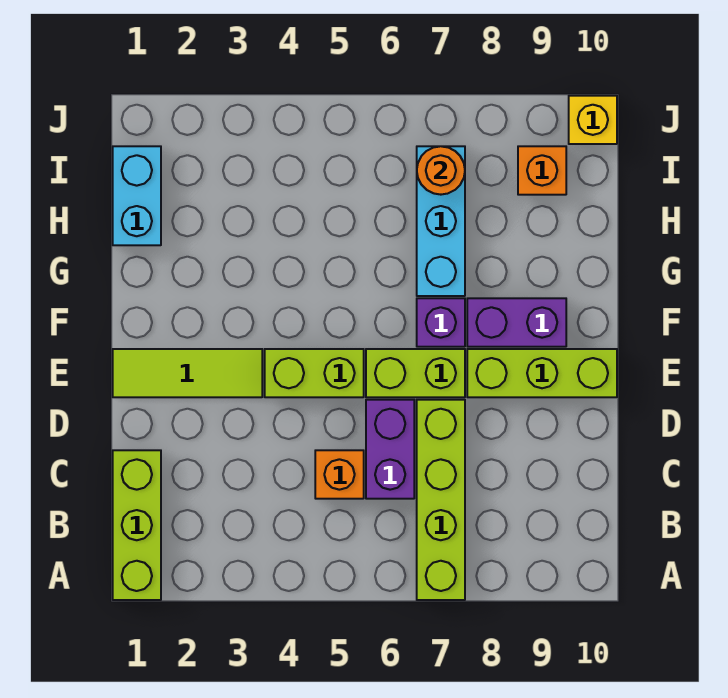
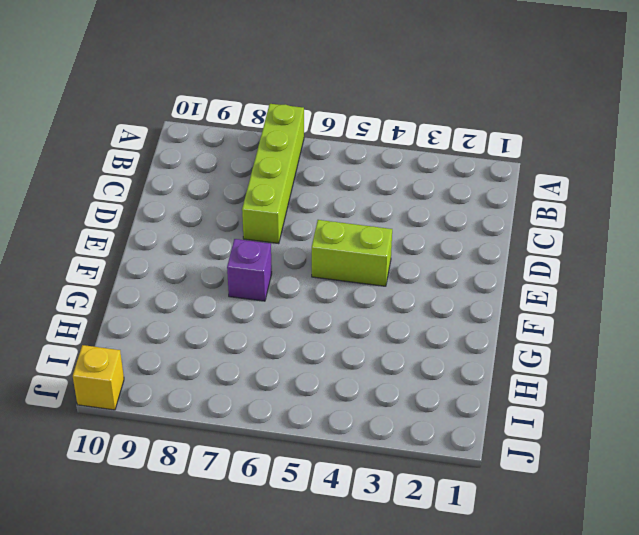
none -> lime brick A1:C1 level 1
none -> orange brick C5 level 1
none -> purple brick C6:D6 level 1

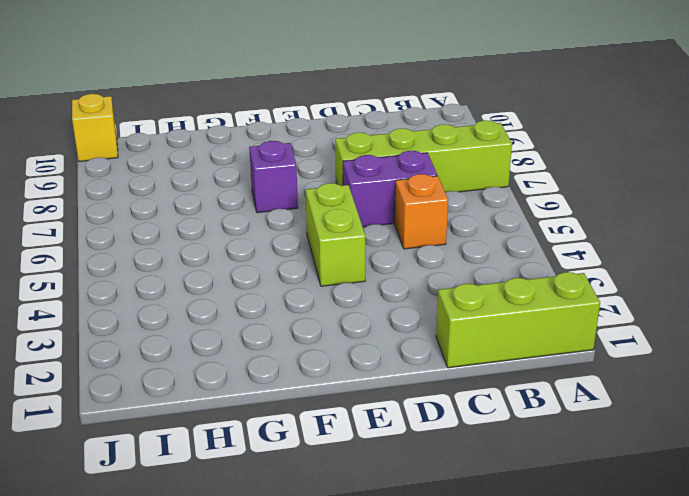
none -> lime tile E1:E3 level 1
none -> lime brick E6:E7 level 1
none -> lime brick E8:E10 level 1

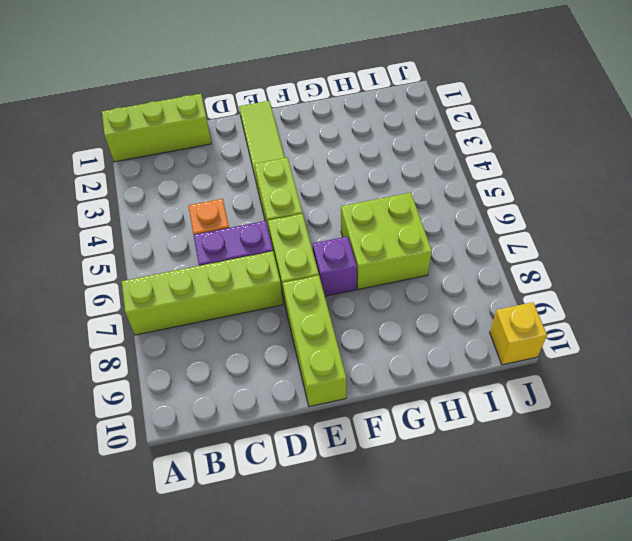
lime brick G6:H7 level 1 -> cyan brick G7:I7 level 1
none -> purple brick F8:F9 level 1
none -> cyan brick H1:I1 level 1
none -> orange brick I9 level 1

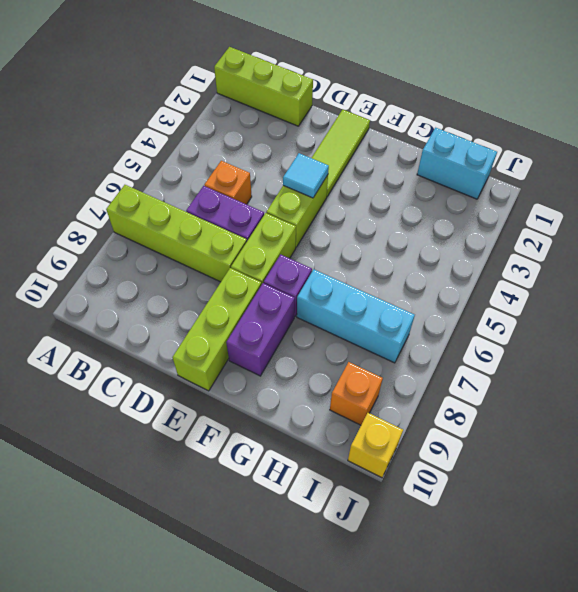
cyan tile E4 level 2 -> none
none -> orange round brick I7 level 2

